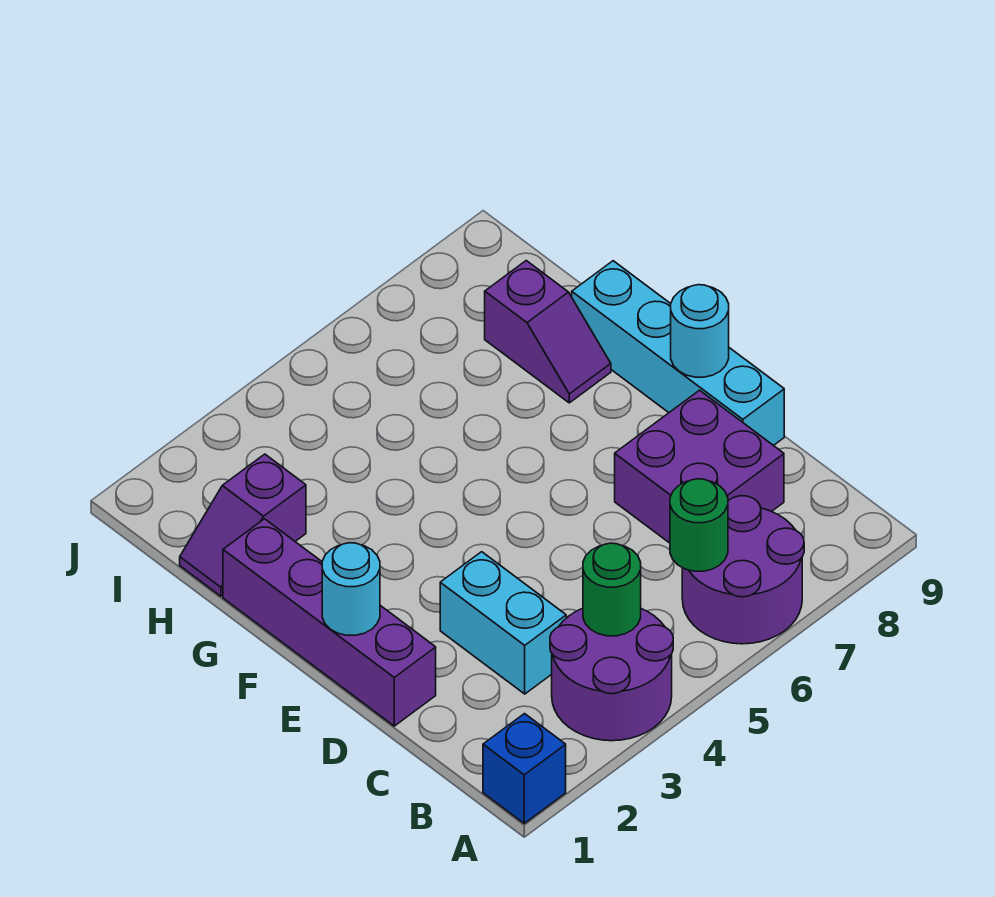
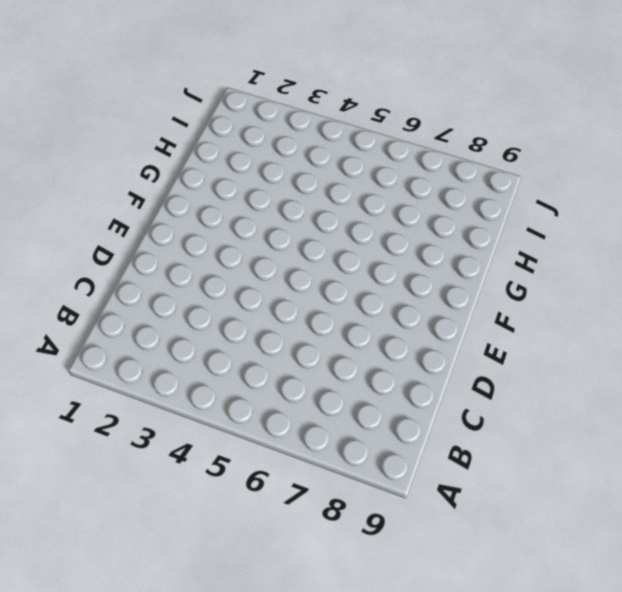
none -> blue brick A1 level 1
none -> purple round brick A3:B4 level 1
none -> purple round brick A6:B7 level 1

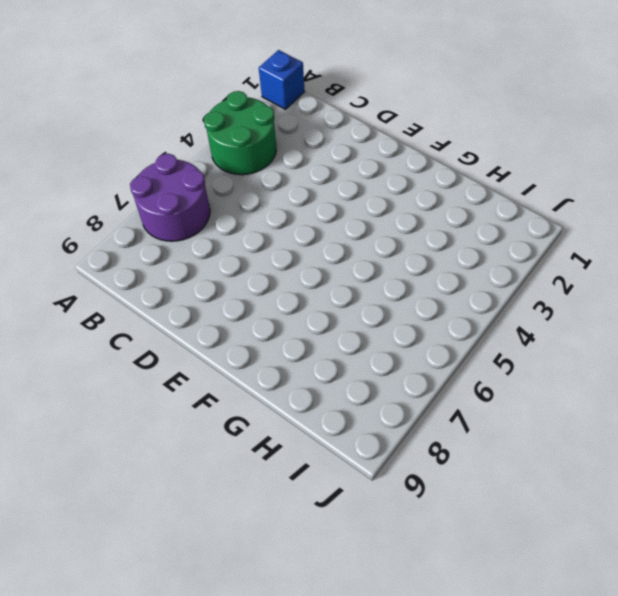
green round brick A3:B4 level 1 -> purple round brick A3:B4 level 1
none -> cyan brick C3:D3 level 1
none -> purple brick C7:D8 level 1
none -> purple brick D1:G1 level 1

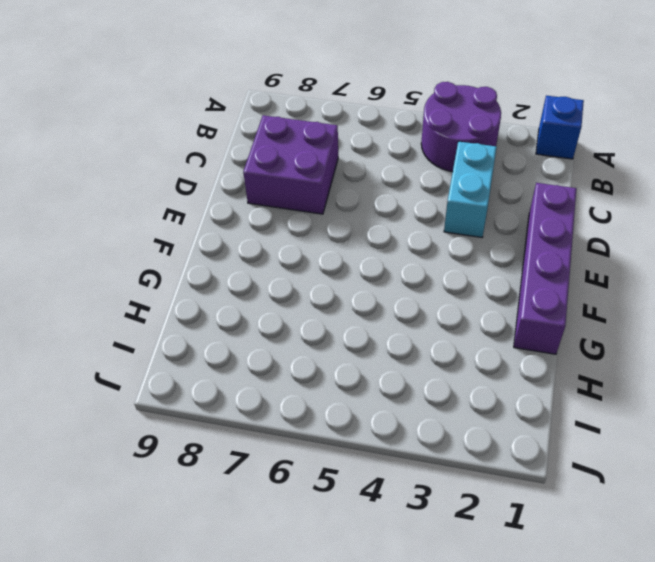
none -> purple round brick A6:B7 level 1
none -> cyan brick D9:G9 level 1
none -> purple slope G8:H8 level 1 top H

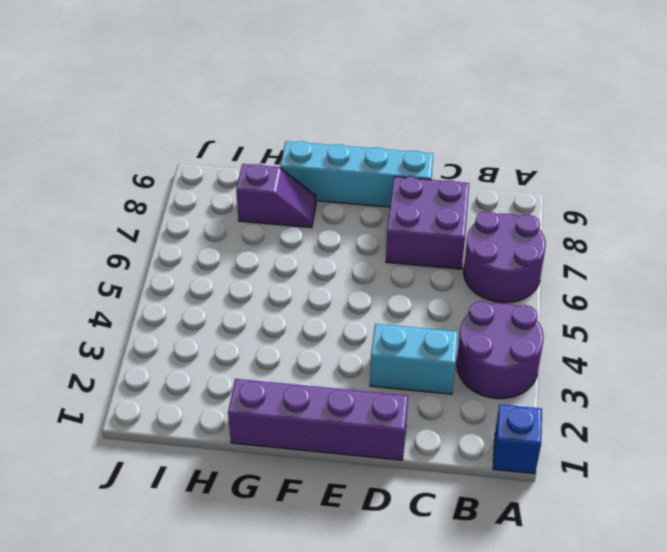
none -> purple slope H1:H2 level 1 top 2
none -> green round brick B4 level 2
none -> green round brick B6 level 2

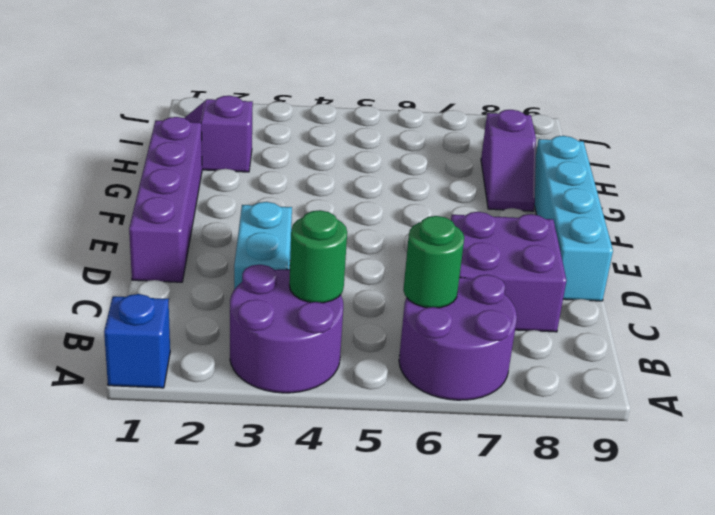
none -> cyan round brick E1 level 2
none -> cyan round brick E9 level 2

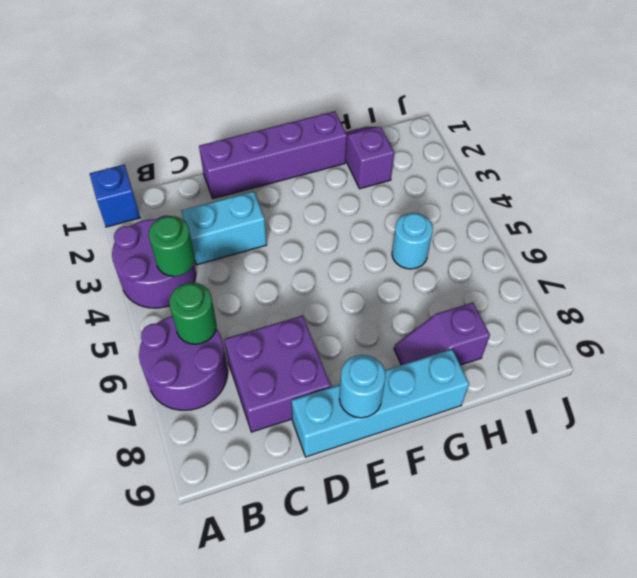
cyan round brick H5 level 1 -> cyan round brick E1 level 2

